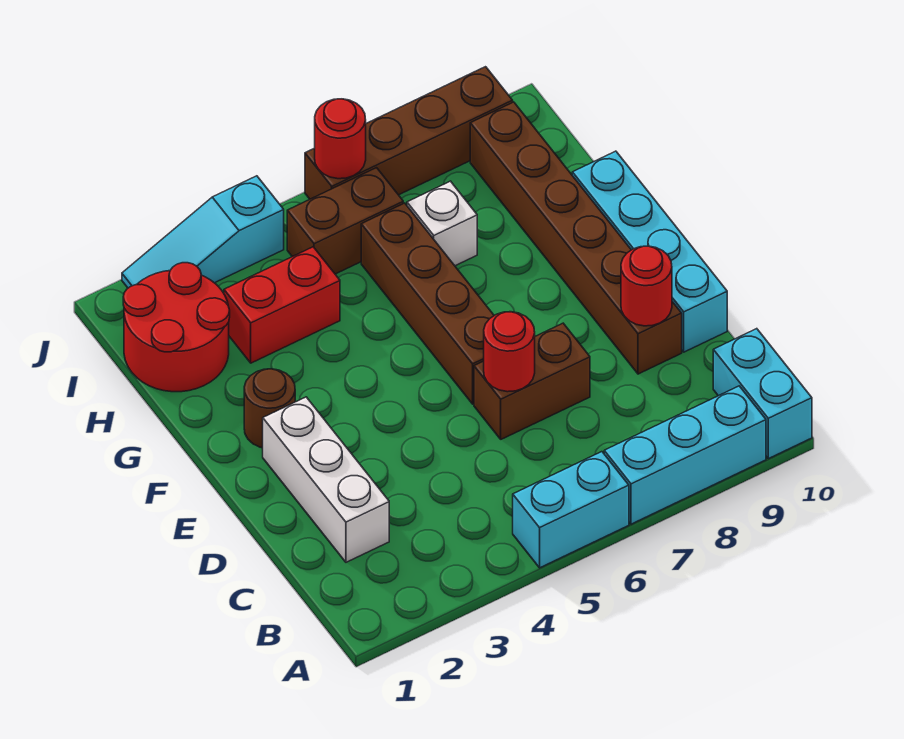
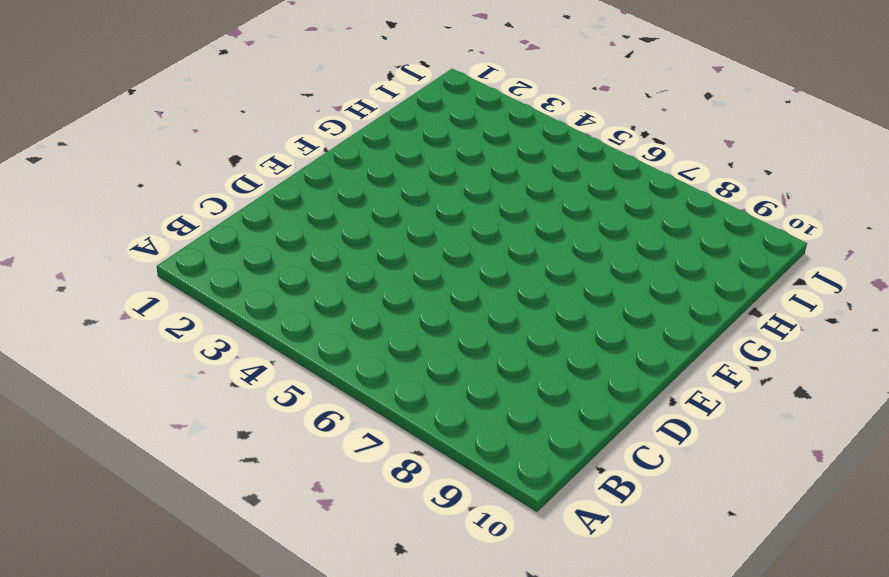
none -> cyan brick A5:A6 level 1
none -> cyan brick A7:A9 level 1
none -> cyan brick A10:B10 level 1

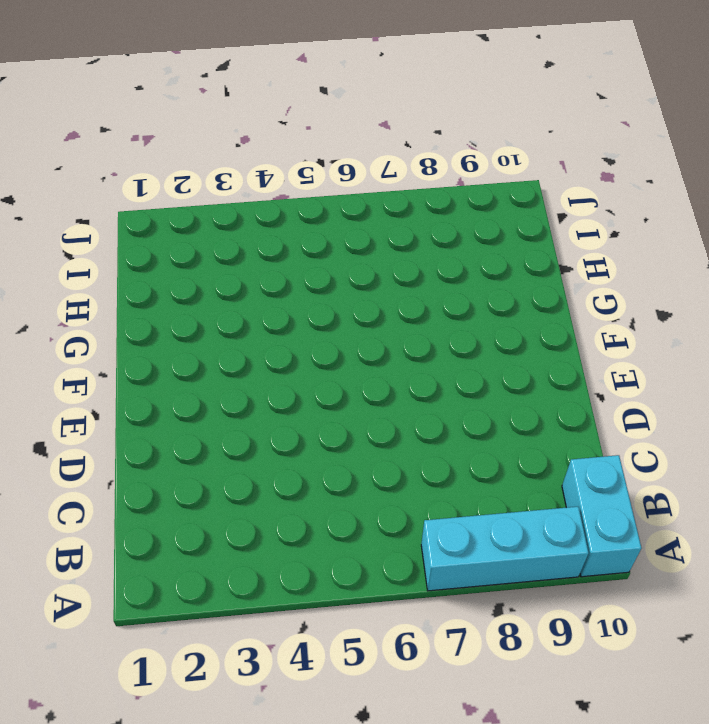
none -> cyan brick A5:A6 level 1
none -> white brick C2:E2 level 1
none -> brown brick D6:D7 level 1

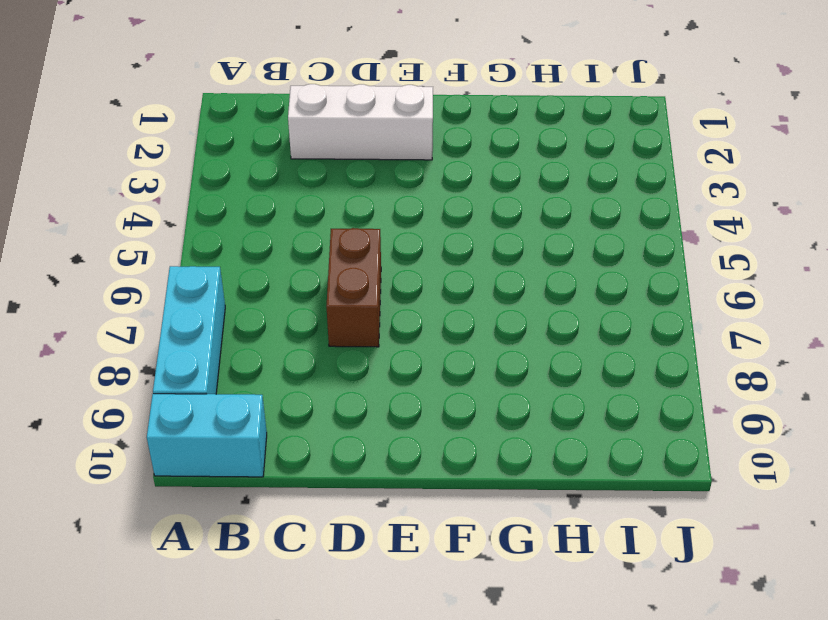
none -> cyan brick A5:A6 level 1
none -> brown brick D9:I9 level 1
none -> cyan brick D10:G10 level 1

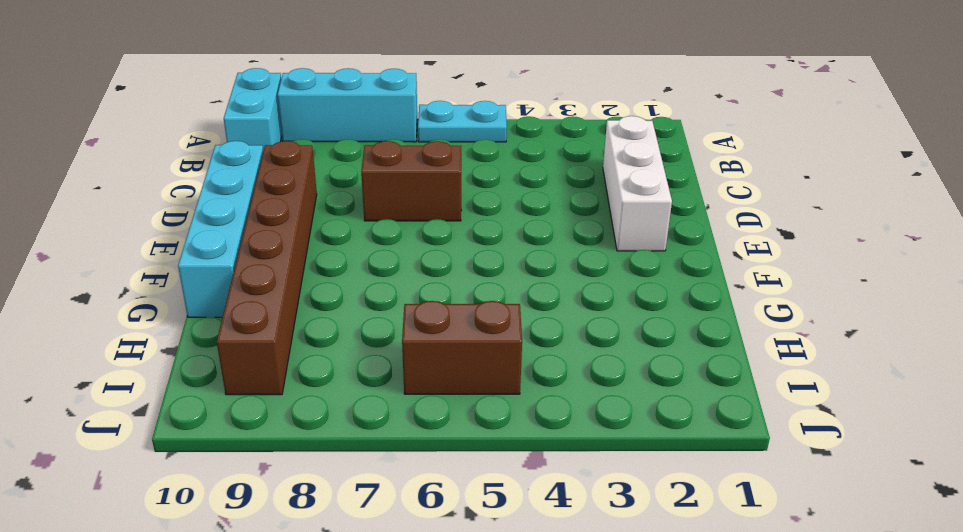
cyan plate A5:A6 level 1 -> cyan brick A5:A6 level 1
none -> brown brick E6:H6 level 1
none -> brown round brick F2 level 1
none -> red round brick H1:I2 level 1

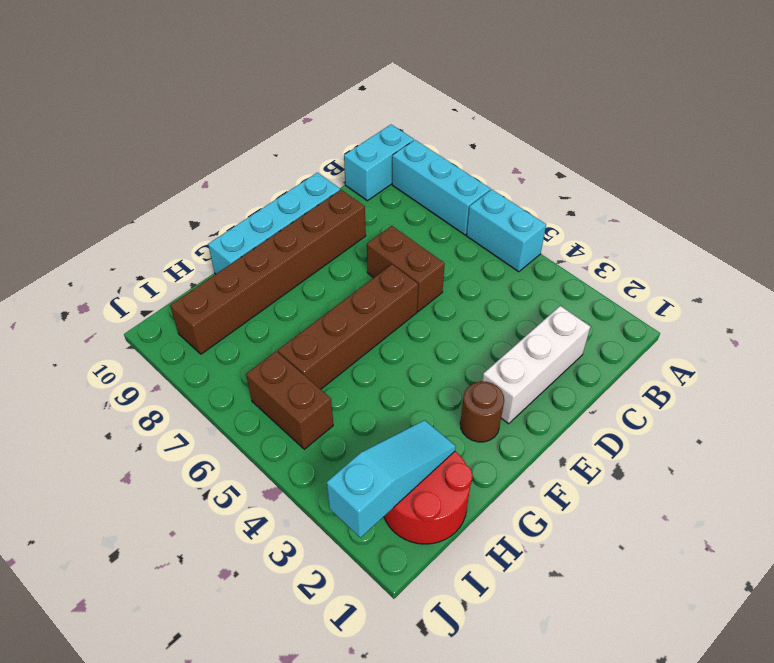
cyan slope H2:J2 level 2 top J -> cyan slope J2:J4 level 1 top 4
none -> red brick H3:H4 level 1
none -> white brick H7 level 1
none -> brown brick J6:J9 level 1

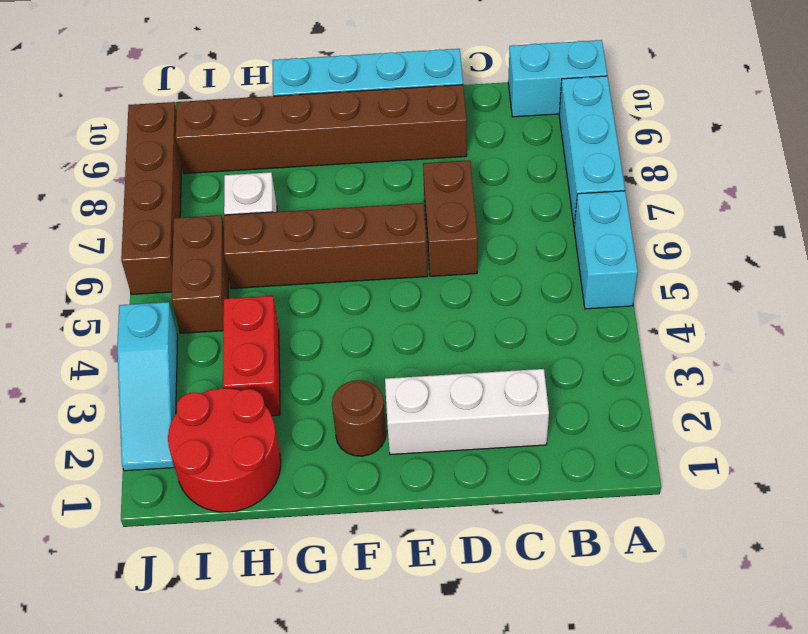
none -> red round brick D6 level 2
none -> red round brick D9 level 2
none -> red round brick J6 level 2

